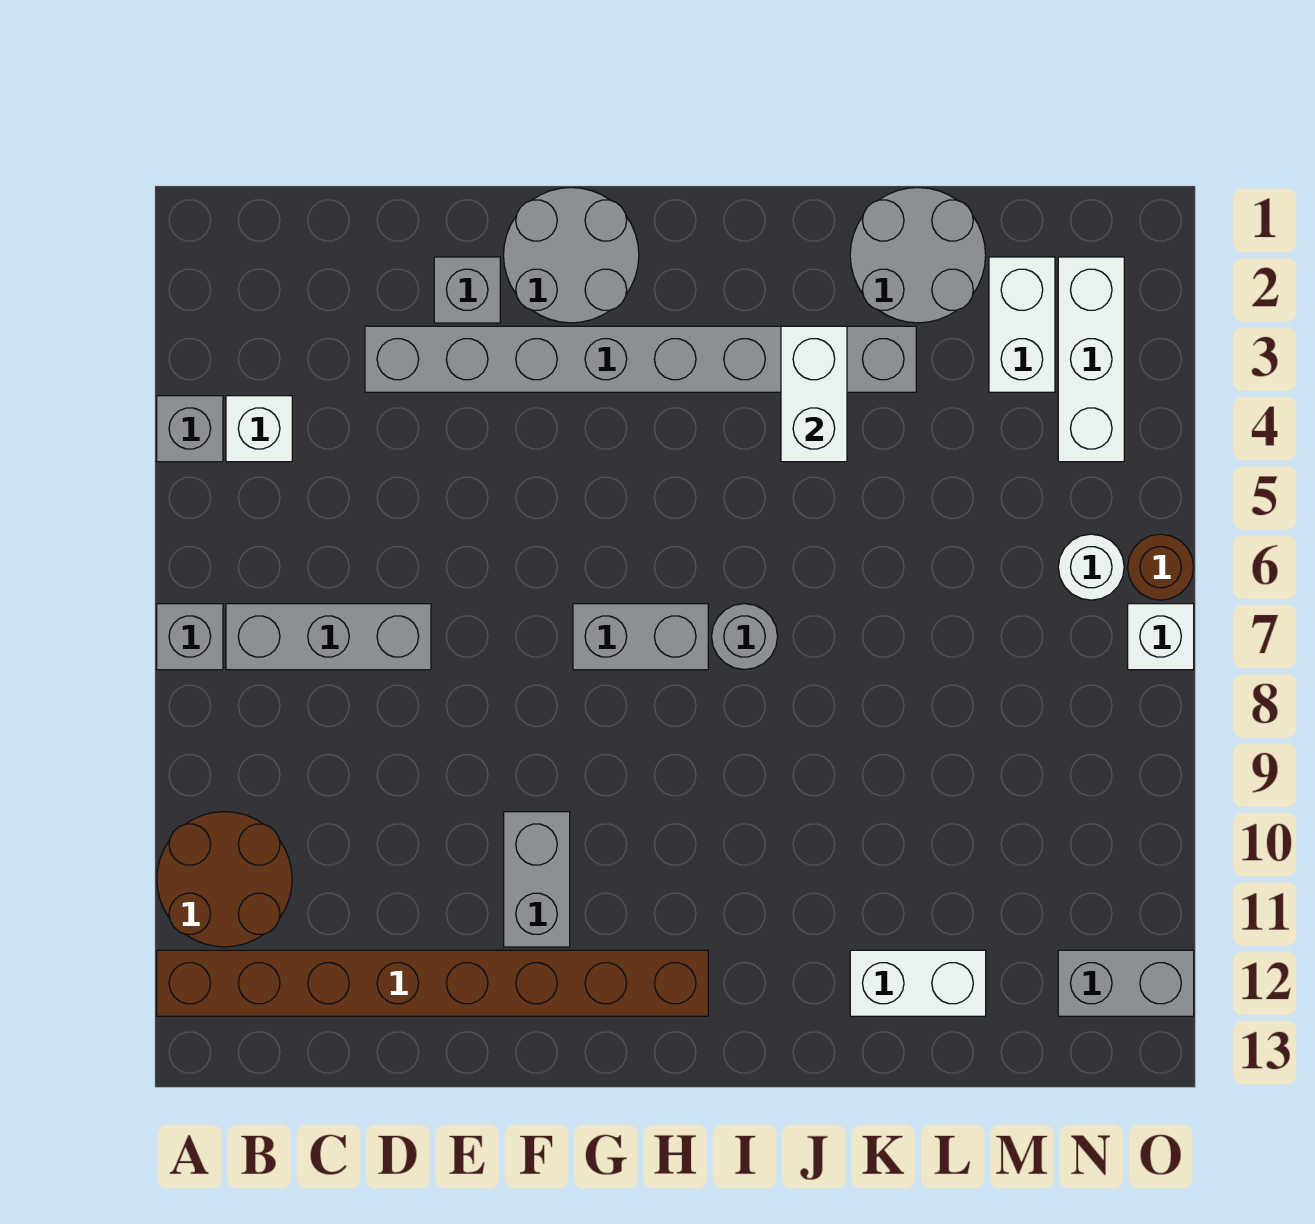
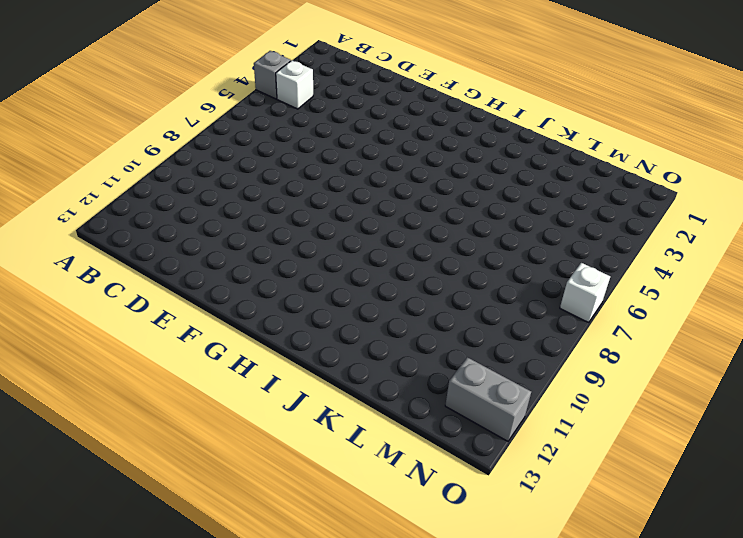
none -> grey brick A7 level 1
none -> brown round brick A10:B11 level 1
none -> brown brick A12:H12 level 1

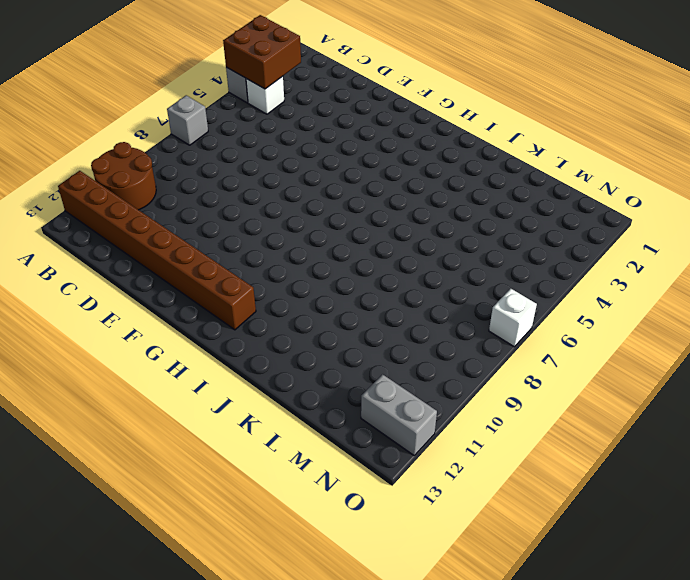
brown brick A3:B4 level 2 -> none
none -> grey brick B7:D7 level 1
none -> grey brick D3:K3 level 1
none -> grey brick E2 level 1

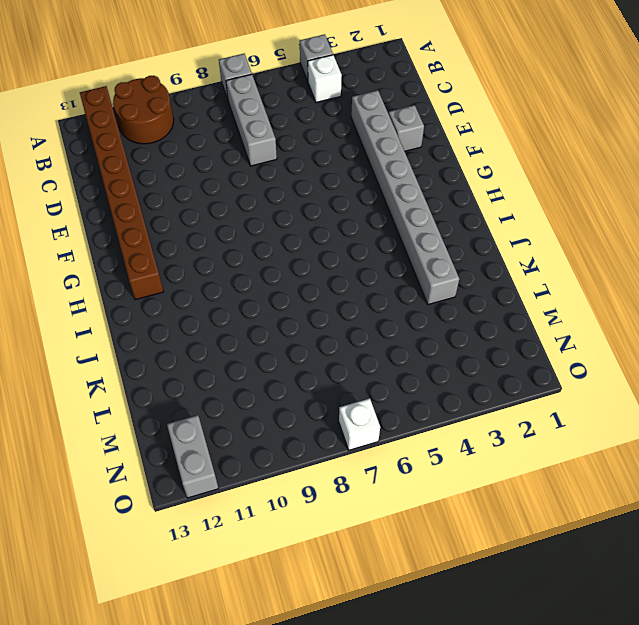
none -> grey round brick F1:G2 level 1
none -> grey brick F10:F11 level 1
none -> grey brick G7:H7 level 1

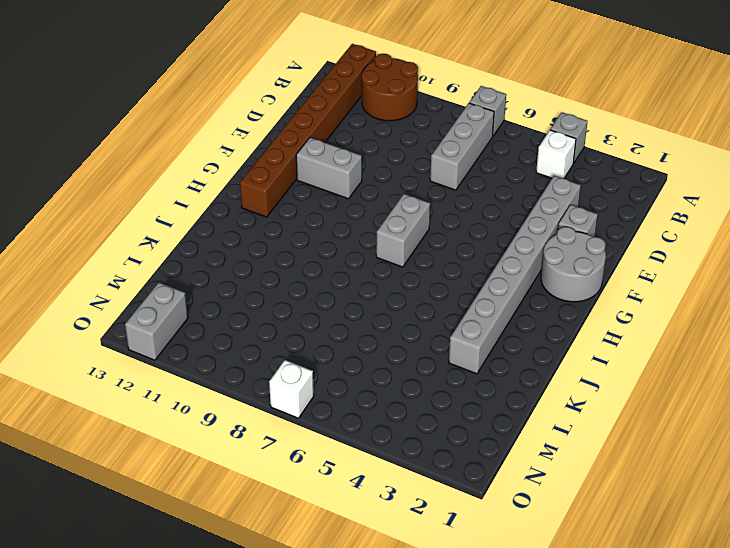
none -> grey round brick I7 level 1
none -> grey round brick K1:L2 level 1
none -> white brick K12:L12 level 1

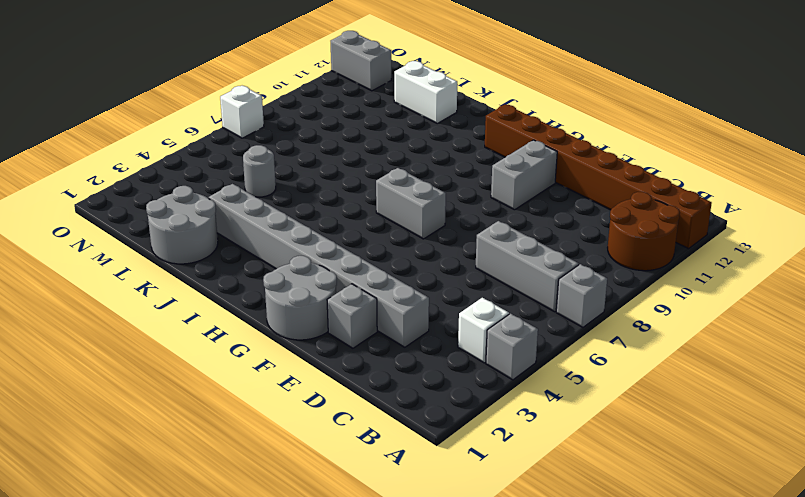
grey round brick L5 level 1 -> grey round brick I7 level 1
none -> white brick M2:M3 level 1
none -> white brick N2:N4 level 1
none -> white round brick N6 level 1

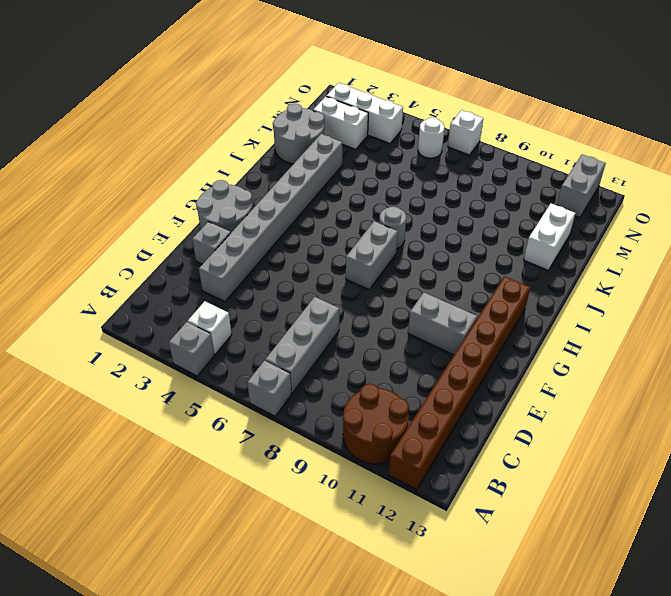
none -> brown round brick O6 level 1
none -> white brick J3:J4 level 2

